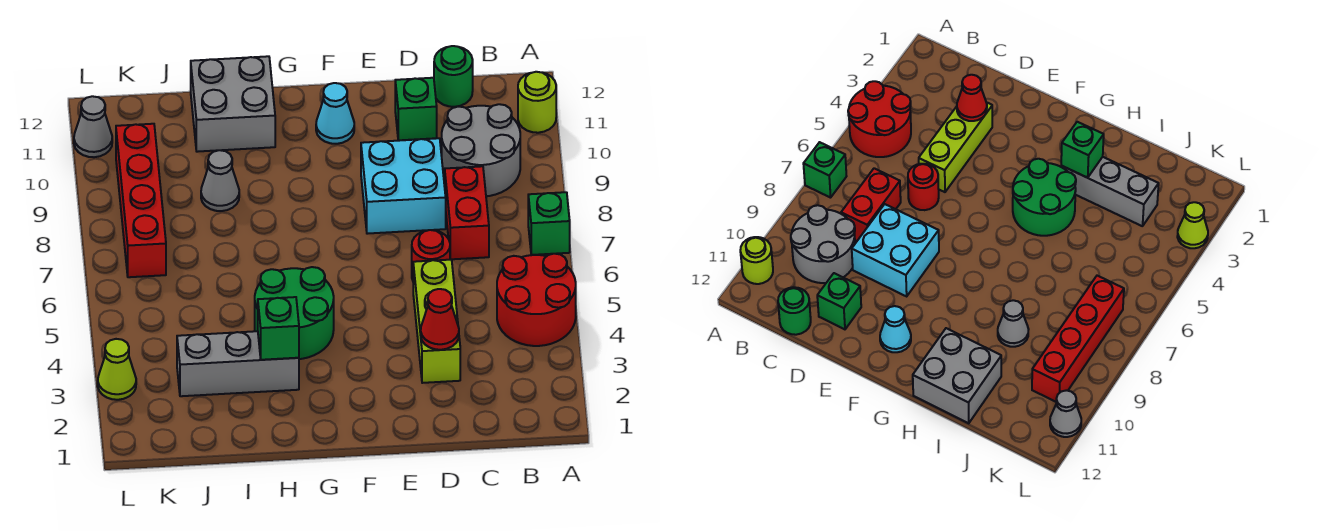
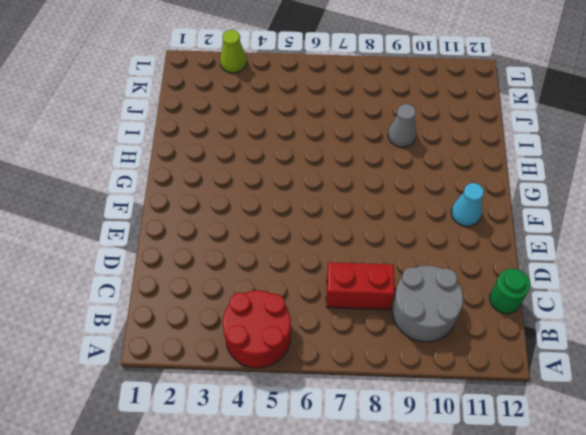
none -> green brick A7 level 1
none -> lime round brick A11 level 1
none -> lime brick D3:D5 level 1

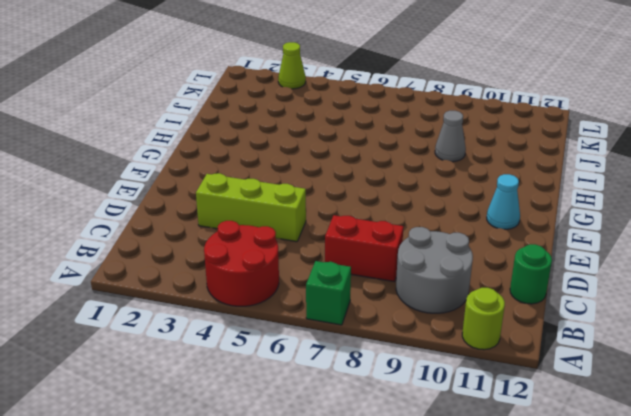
none -> red round brick D6 level 1
none -> cyan brick D8:E9 level 1
none -> green brick D11 level 1

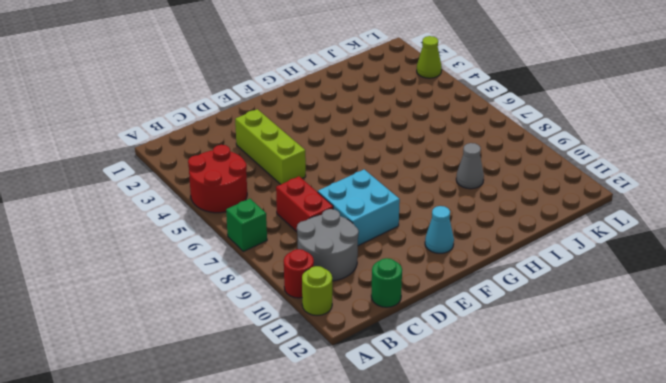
red round brick A10 level 1 -> red round brick D6 level 1
none -> green brick D11 level 1
none -> green round brick G4:H5 level 1
none -> grey brick H3:J3 level 1

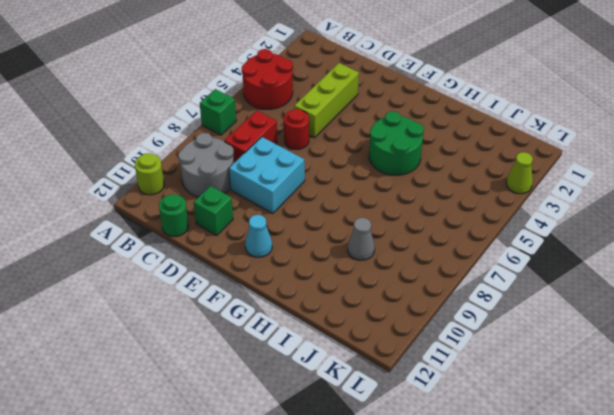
none -> grey brick H3:J3 level 1
none -> grey brick H11:I12 level 1
none -> red brick K7:K10 level 1

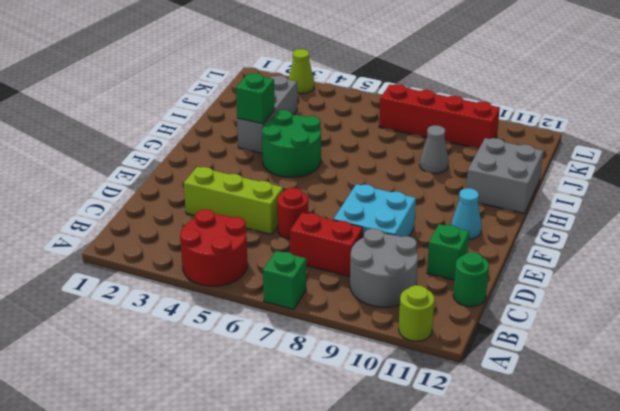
none -> grey cone L11 level 1
none -> red cone D3 level 2

